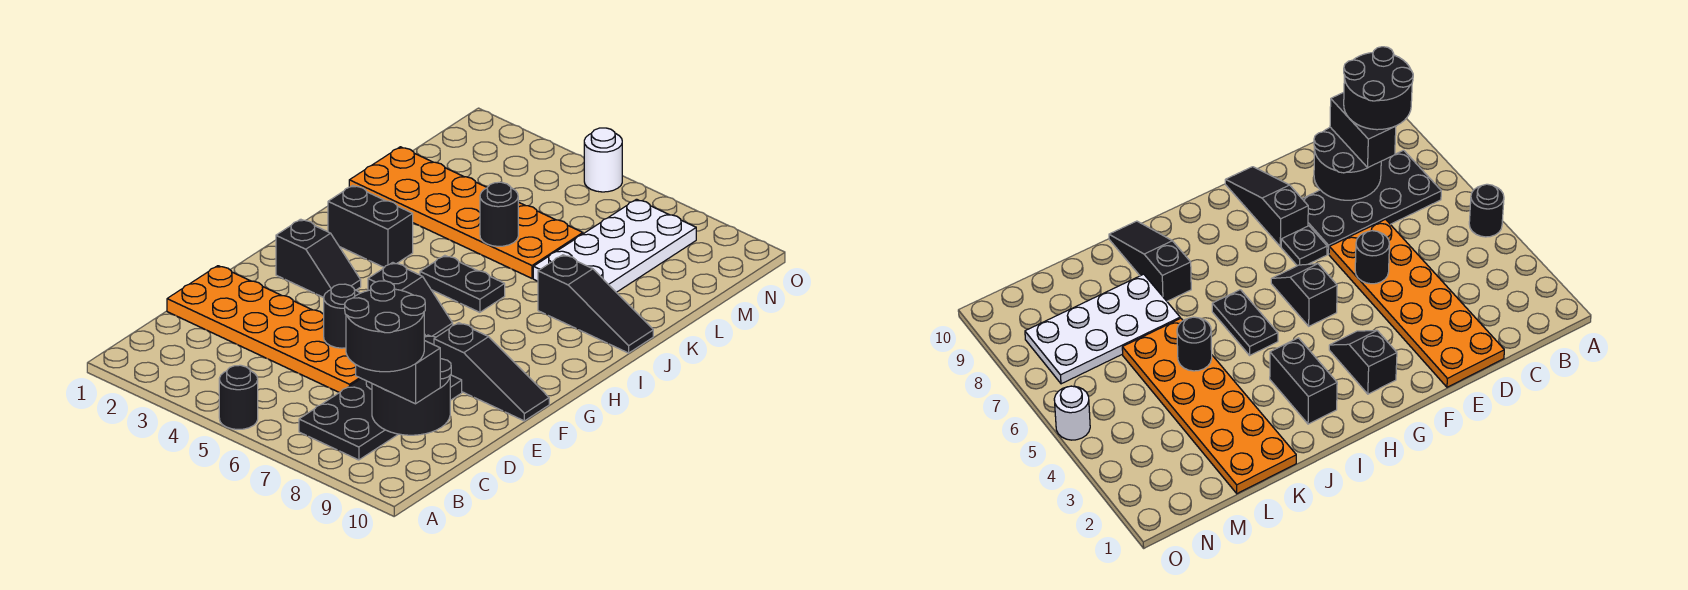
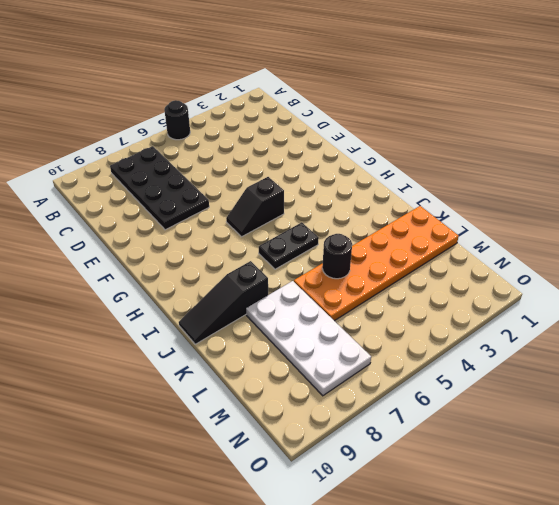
none -> orange plate D1:E6 level 1
none -> black plate F7 level 1
none -> black slope F8:F10 level 1 top 8

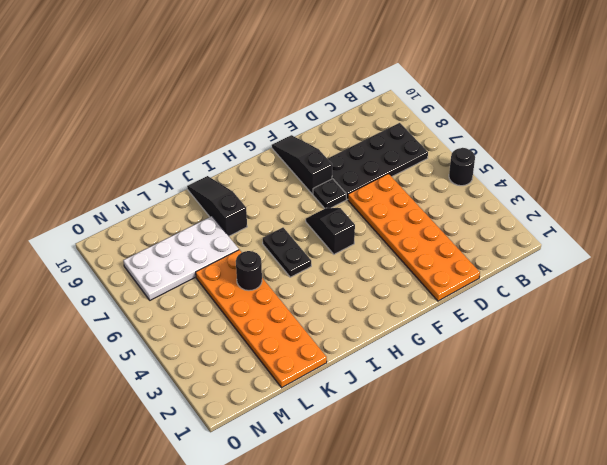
none -> black slope G2:G3 level 1 top 2
none -> black brick I2:I3 level 1
none -> white round brick O5 level 1

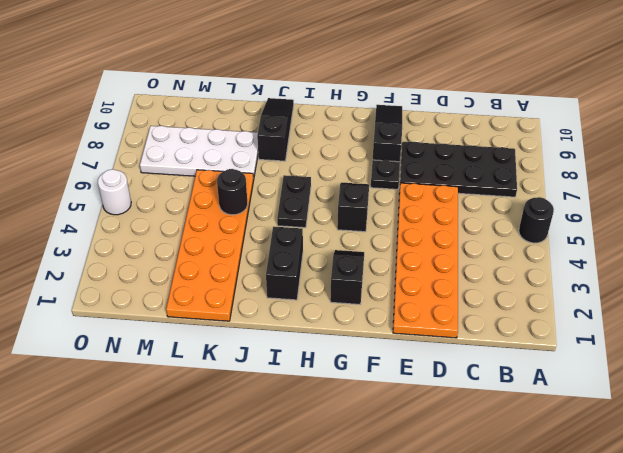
none -> black round brick C8:D9 level 2
none -> black round brick E5 level 2
none -> black brick C8:C9 level 3

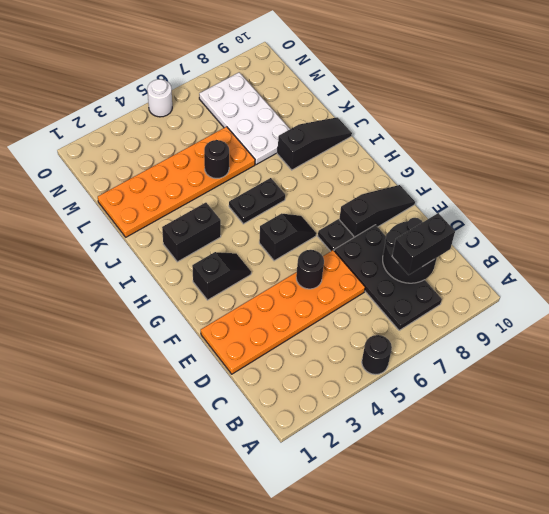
none -> black round brick B8:C9 level 4

